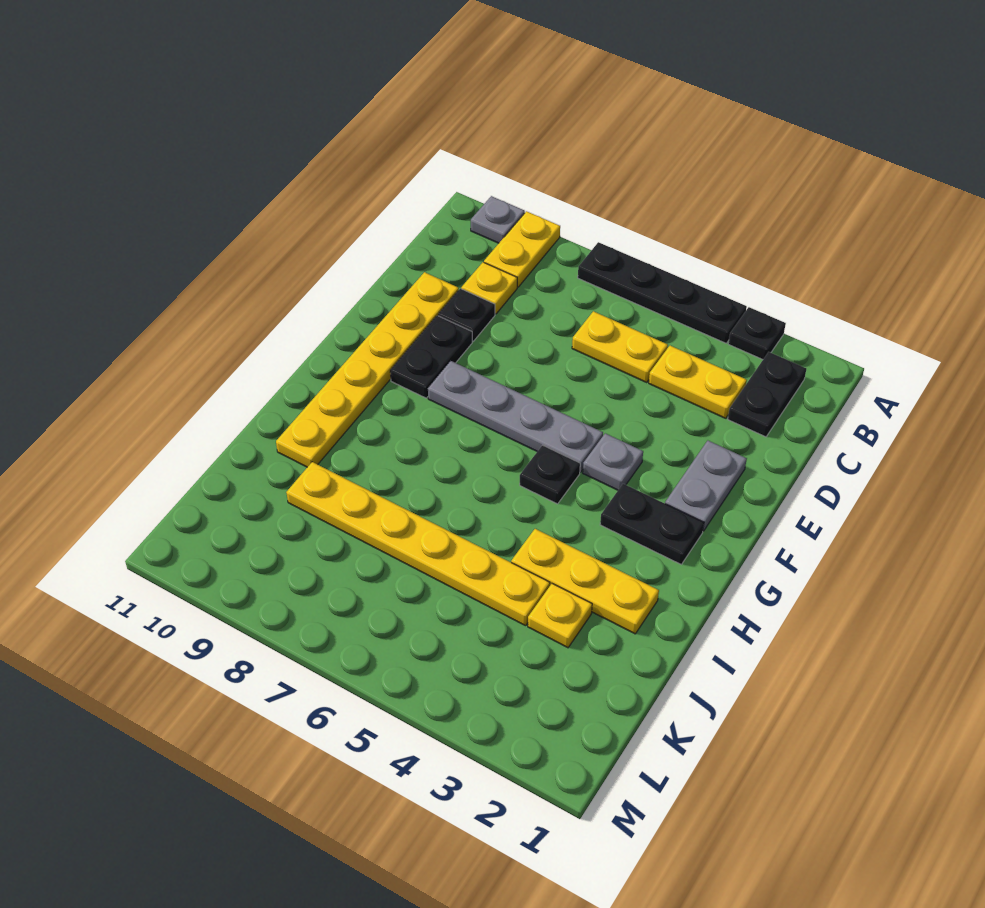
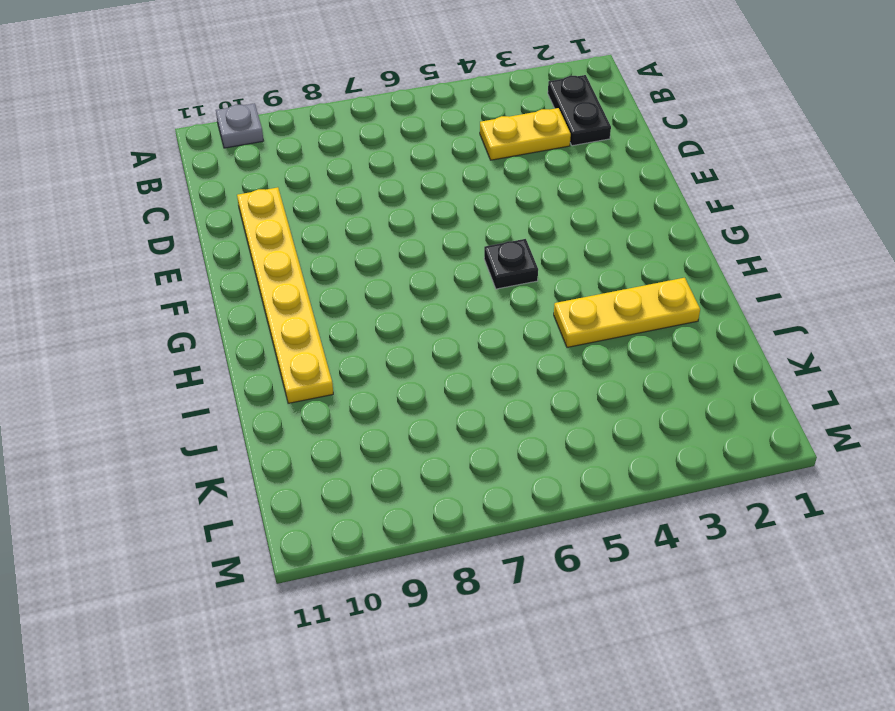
none -> black plate A3 level 1
none -> black plate A4:A7 level 1
none -> yellow plate A9:B9 level 1

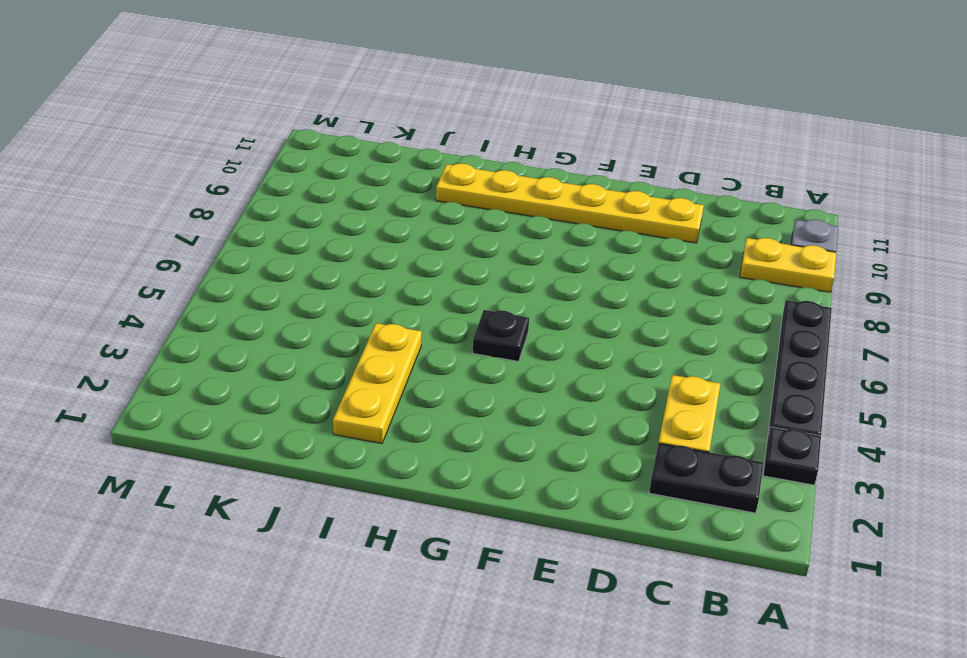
none -> yellow plate C5:C6 level 1
none -> yellow plate C9 level 1
none -> black plate D9 level 1

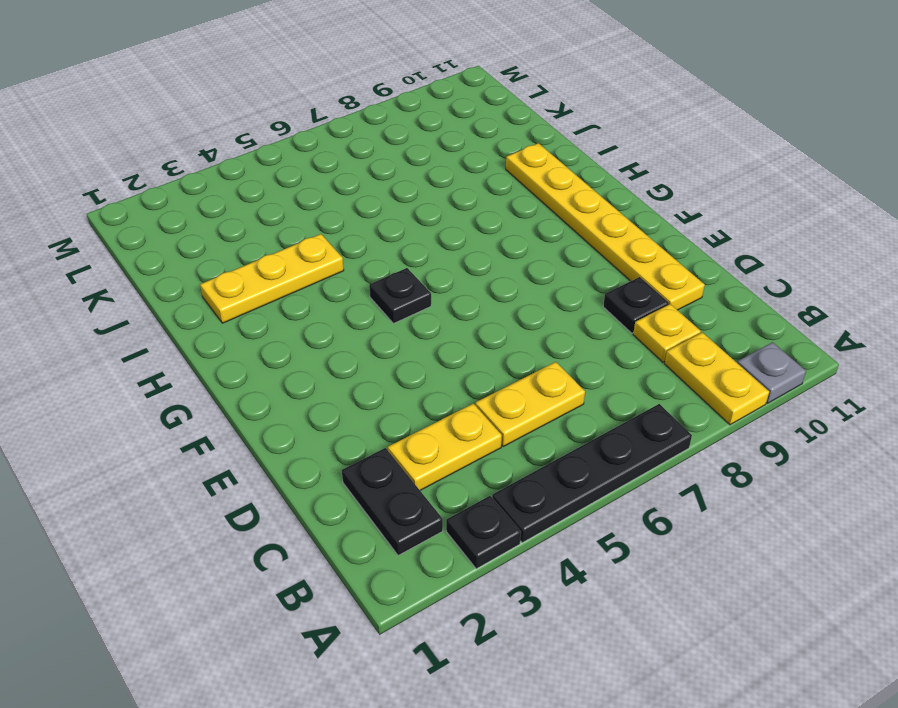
none -> grey plate E2:F2 level 1
none -> black plate E9:F9 level 1
none -> grey plate F4 level 1

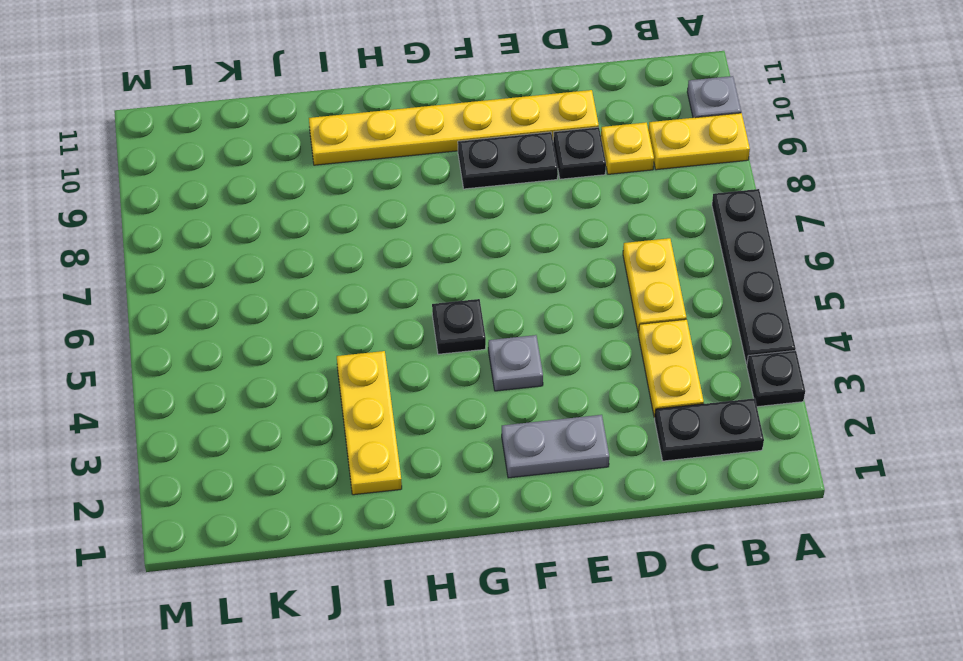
none -> grey plate F5:F8 level 1
none -> black plate G2:G3 level 1
none -> yellow plate J3 level 1

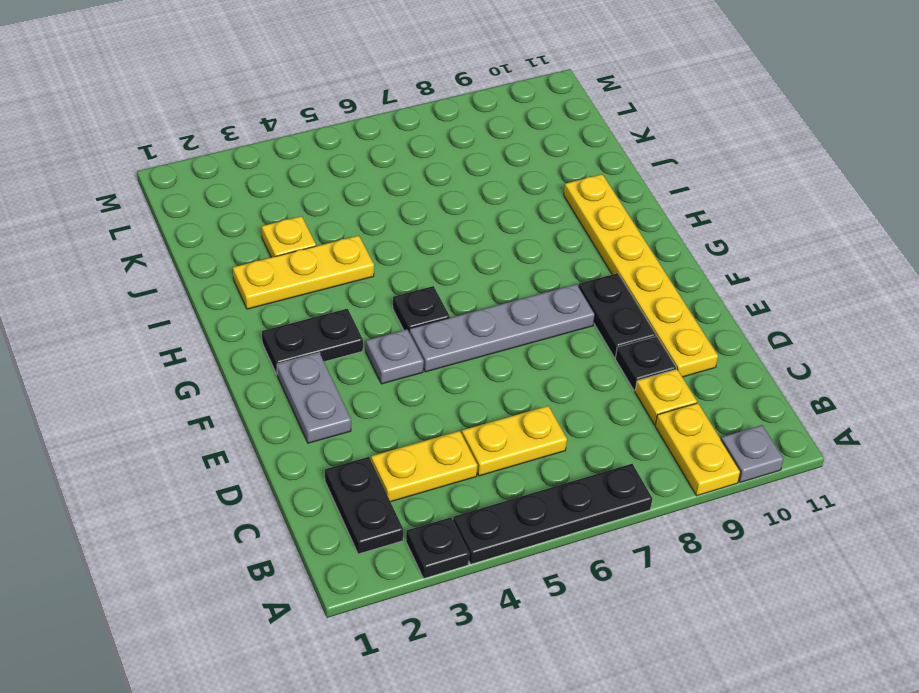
none -> yellow plate J4:J9 level 1

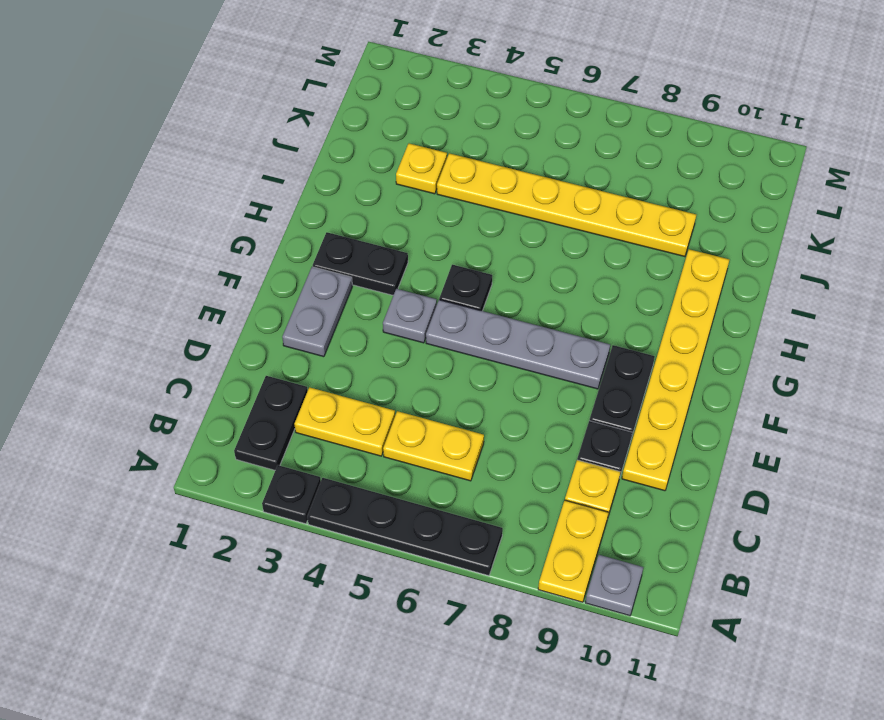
none -> yellow plate I2:I4 level 1

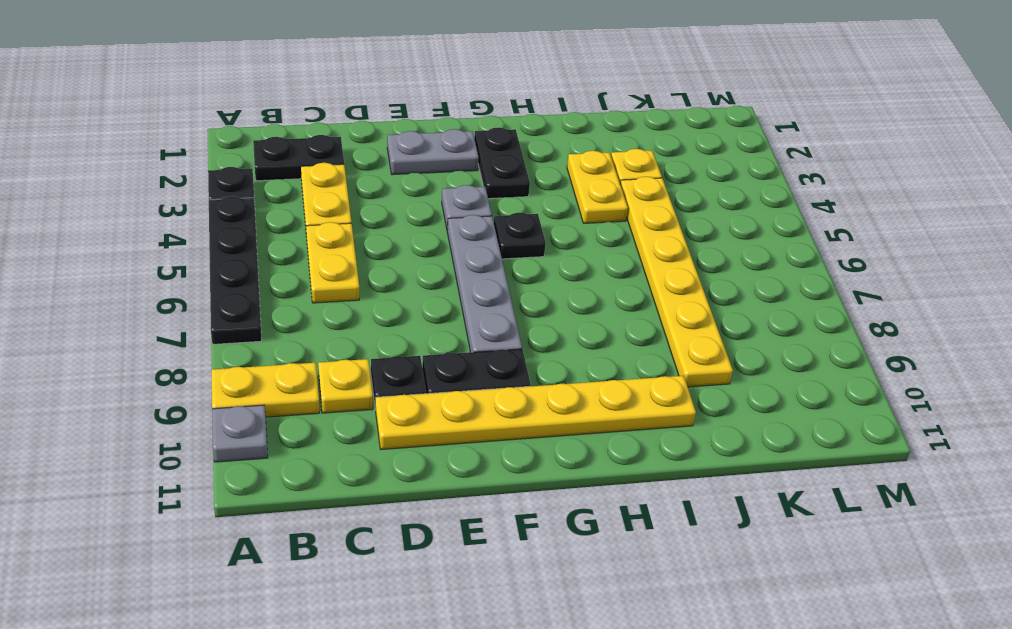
yellow plate I3:I4 level 1 -> yellow plate I2:I4 level 1

